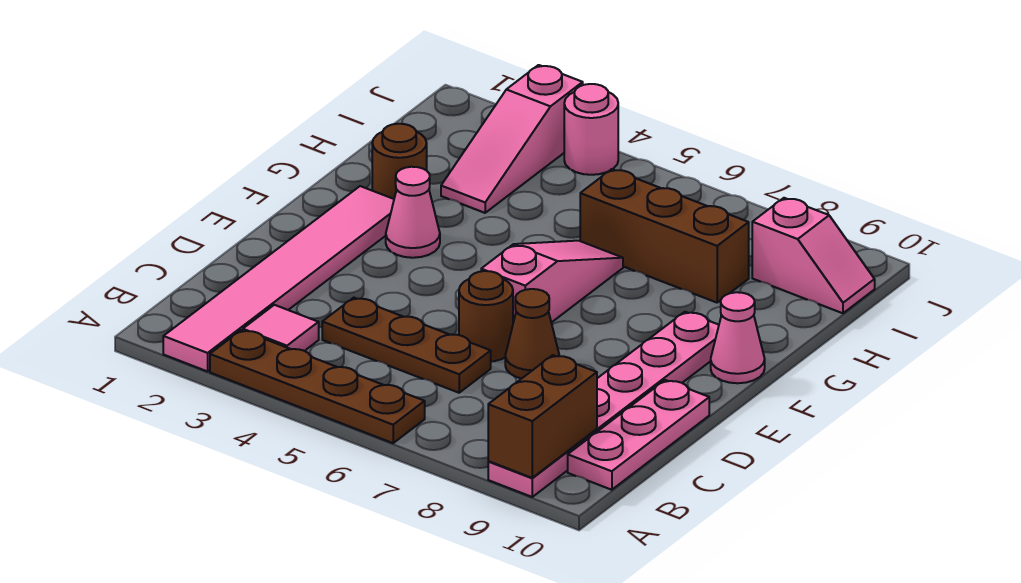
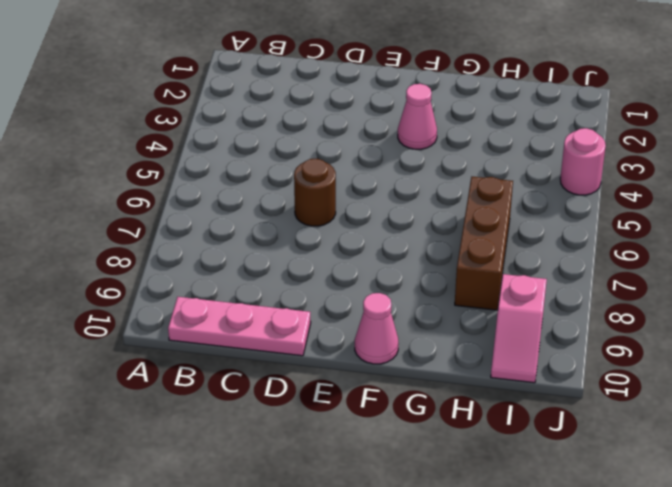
none -> pink tile A2:F2 level 1
none -> brown plate A3:A6 level 1
none -> pink plate A9:F9 level 1

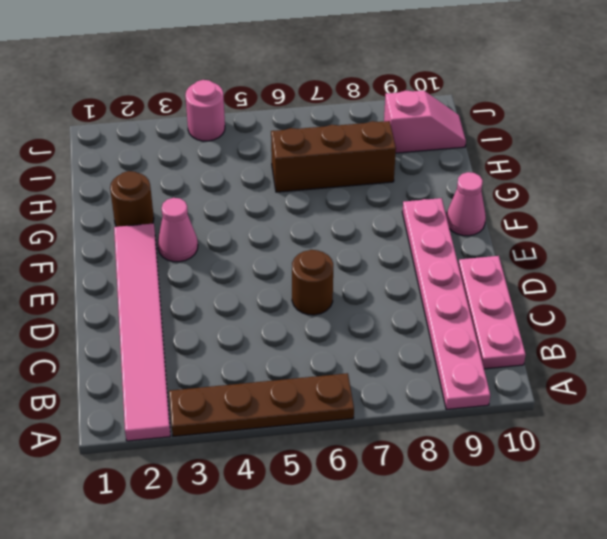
none -> pink tile B3 level 1
none -> brown plate C4:C6 level 1
none -> brown cone D7 level 1

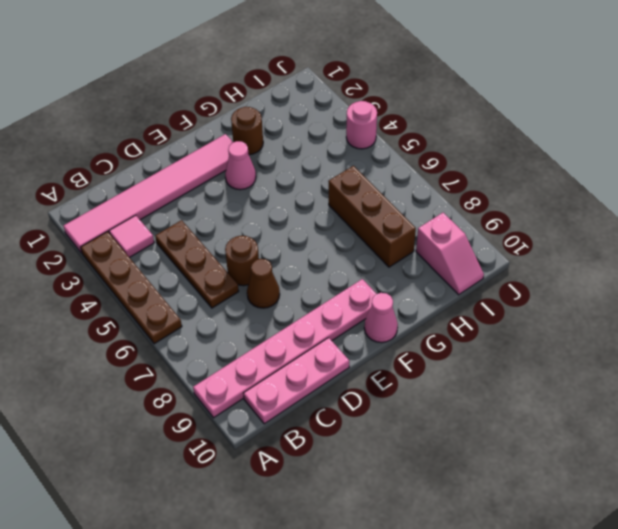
none -> pink slope E6:G6 level 1 top E
none -> pink slope H3:J3 level 1 top J
none -> brown brick A9:B9 level 2

